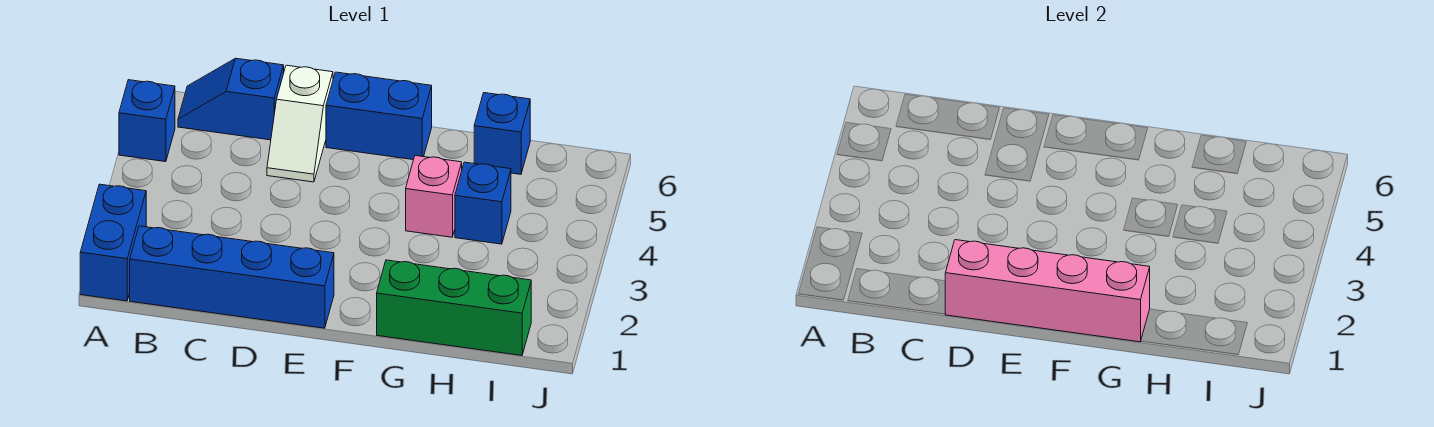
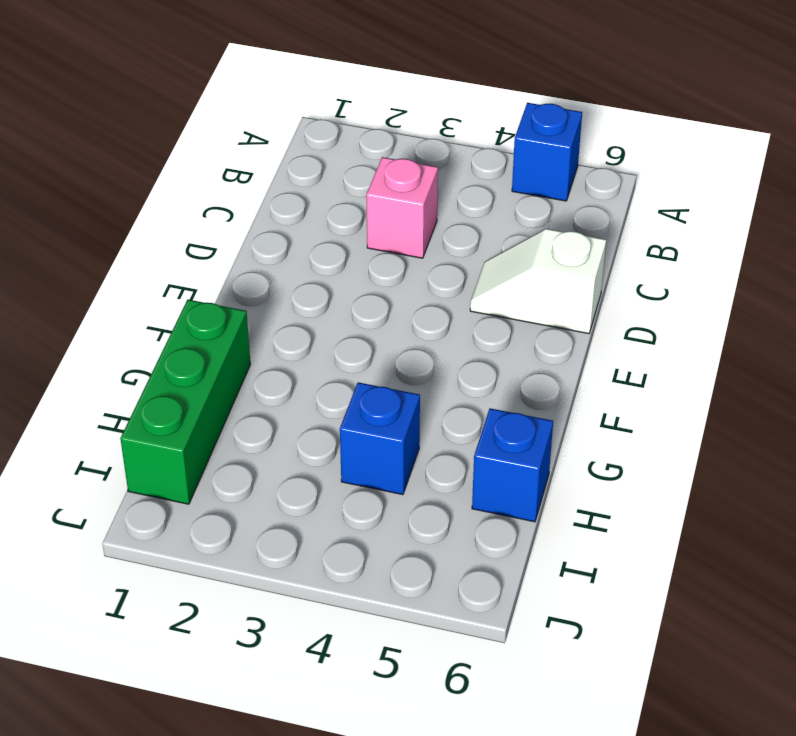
pink brick C3 level 1 -> pink brick G4 level 1
none -> blue brick A1:A2 level 1
none -> blue brick B1:E1 level 1

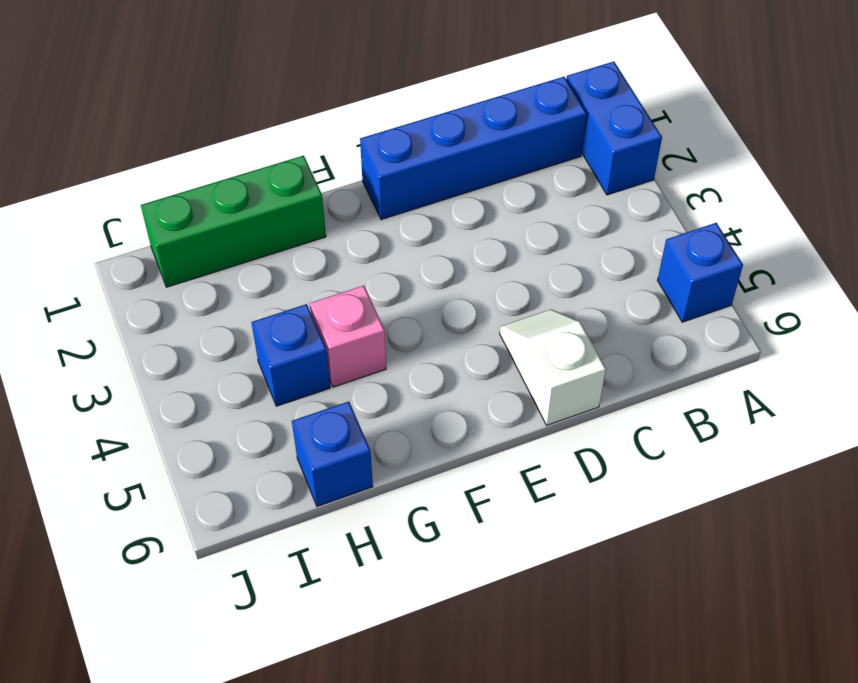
none -> blue slope B6:C6 level 1 top C
none -> blue brick E6:F6 level 1

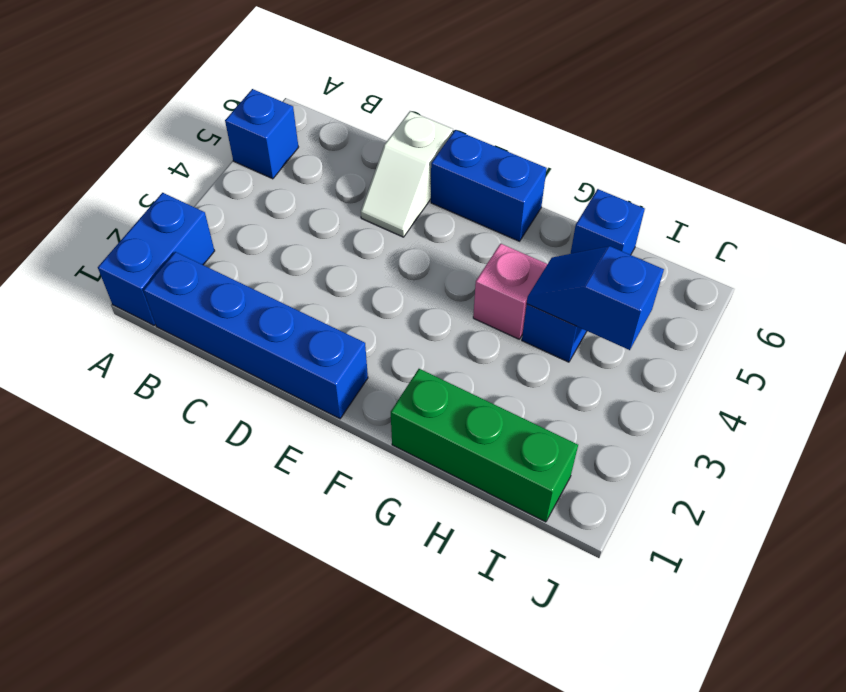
blue slope H4:I4 level 2 top I -> blue slope B6:C6 level 1 top C
none -> pink brick D1:G1 level 2

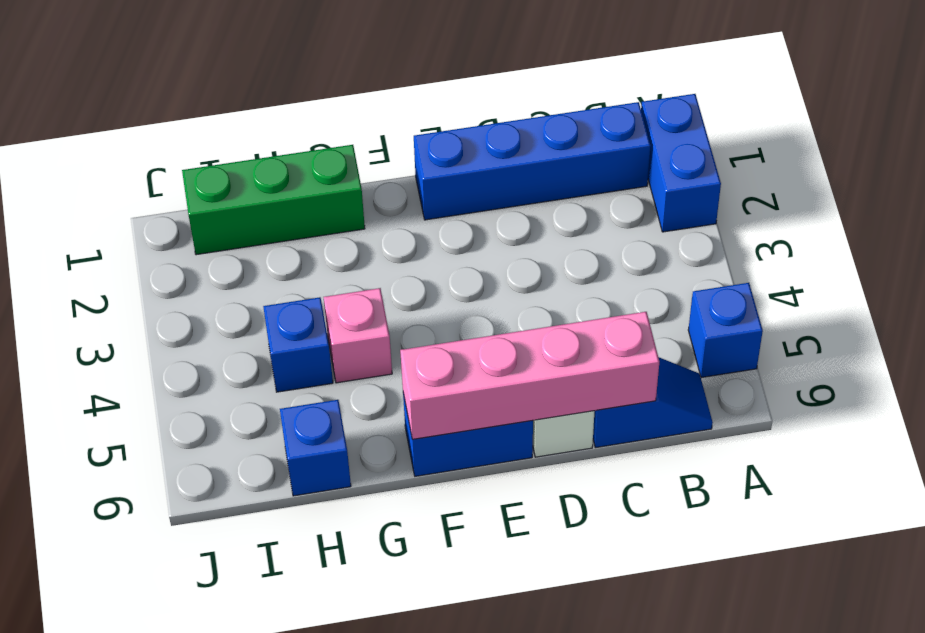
pink brick C6:F6 level 2 -> pink brick D1:G1 level 2

